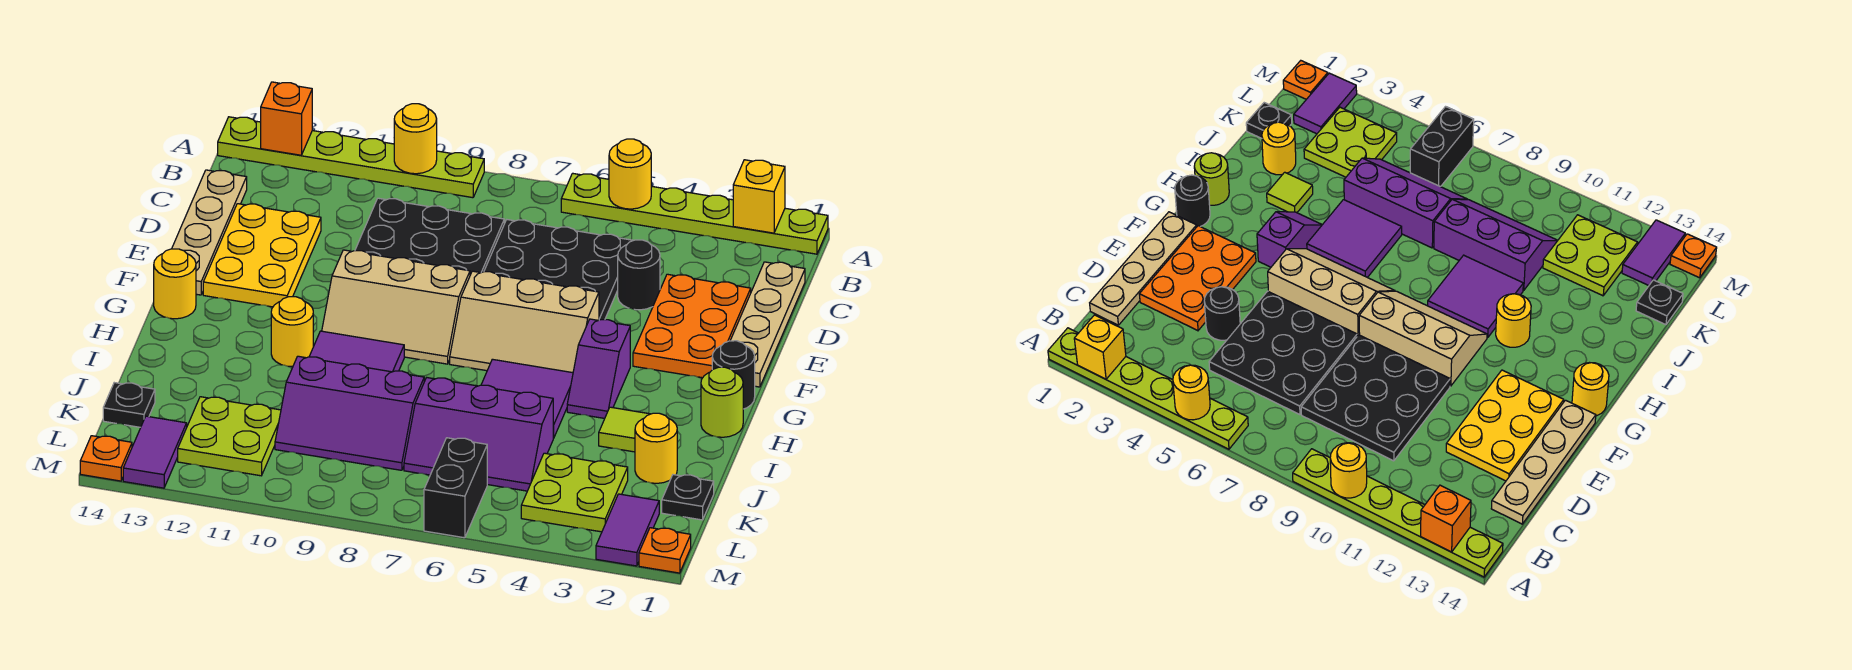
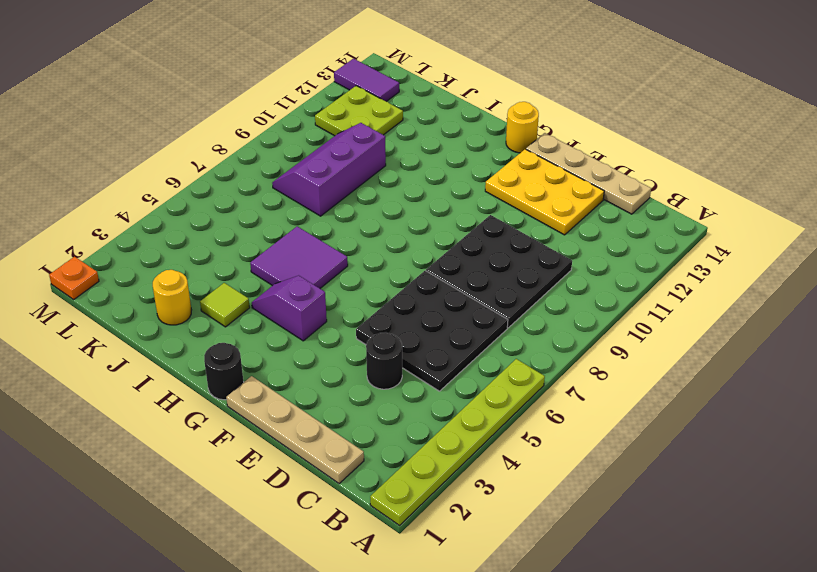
none -> lime plate A9:A14 level 1
none -> orange plate D2:F3 level 1
none -> tan slope F5:G7 level 1 top F
none -> tan slope F8:G10 level 1 top F

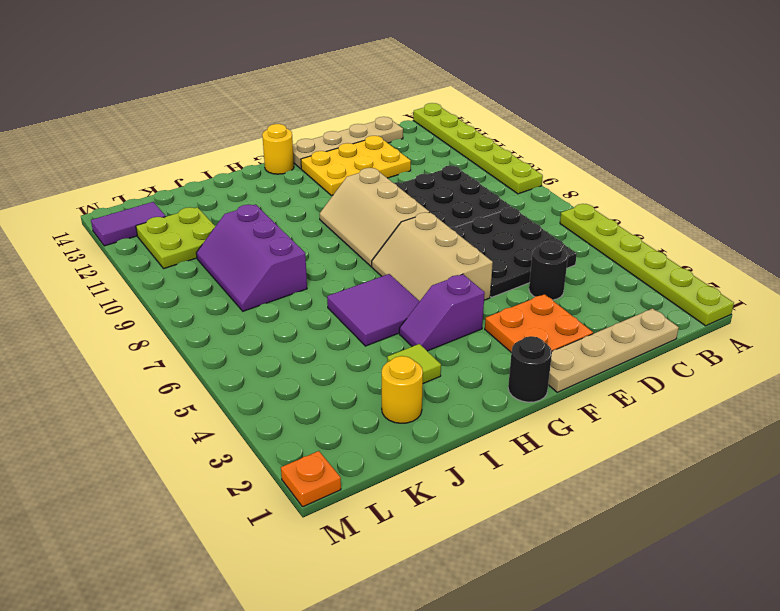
orange plate E2:F3 level 1 -> orange plate D2:F3 level 1
none -> lime round brick H1 level 1
none -> purple tile H9:I10 level 1
none -> yellow round brick H11 level 1
none -> purple slope J5:K7 level 1 top J

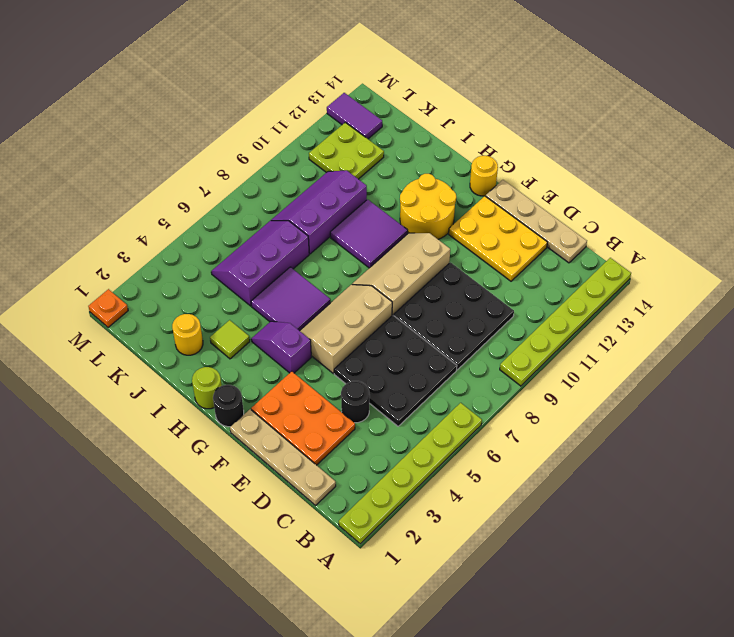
yellow round brick G11:H12 level 1 -> yellow round brick H11 level 1
none -> black plate K1 level 1
none -> lime plate K3:L4 level 1
none -> black plate K14 level 1
none -> purple tile L2:M2 level 1

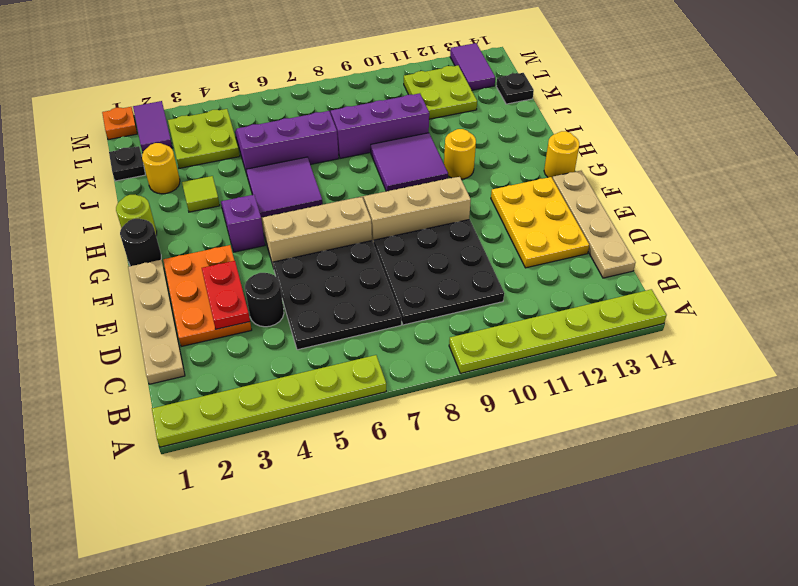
red plate D3:E3 level 2 -> none
none -> black brick L6:M6 level 1
none -> orange plate M14 level 1
none -> yellow brick A2 level 2
none -> yellow round brick A5 level 2

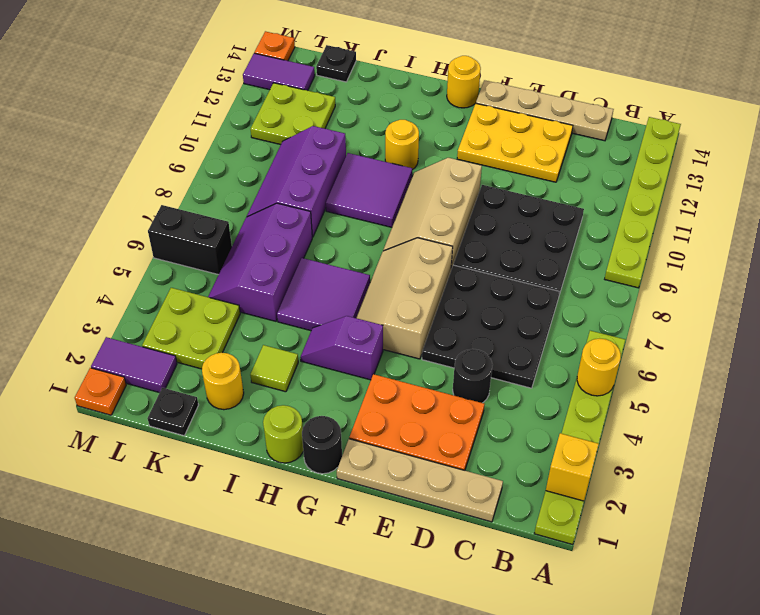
none -> yellow round brick A10 level 2
none -> orange brick A13 level 2

